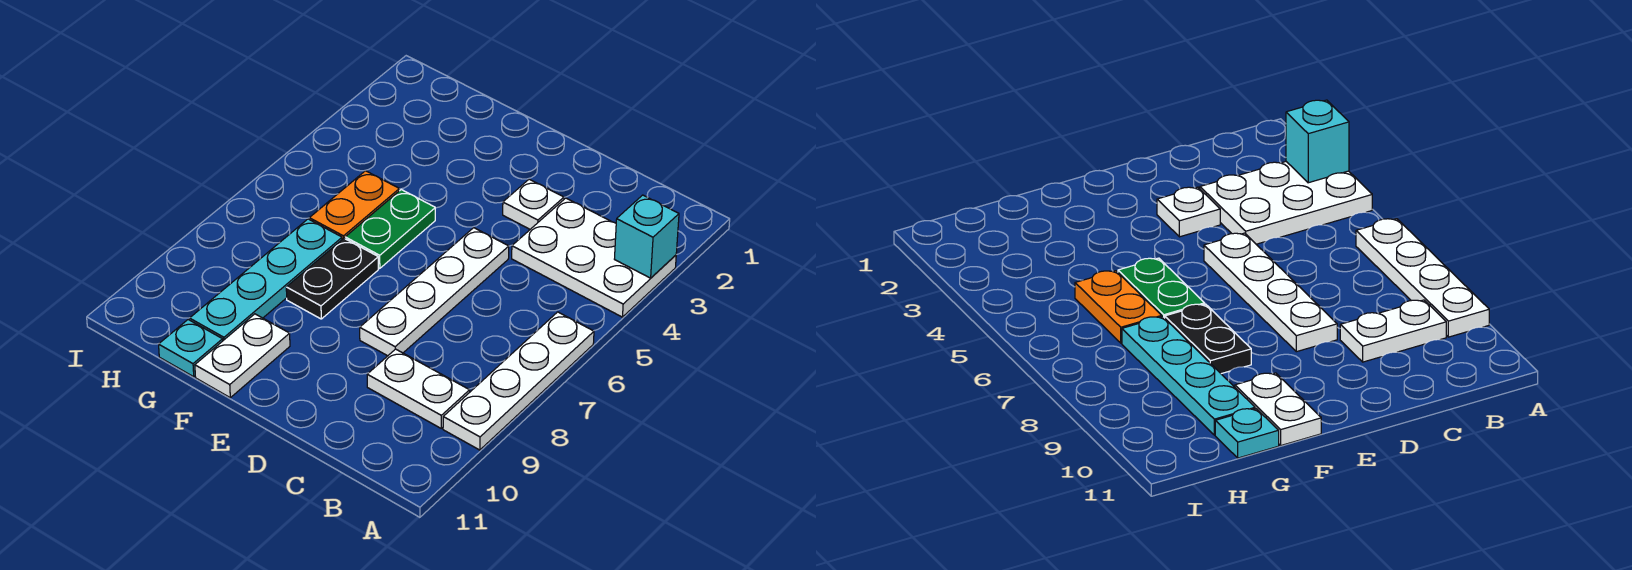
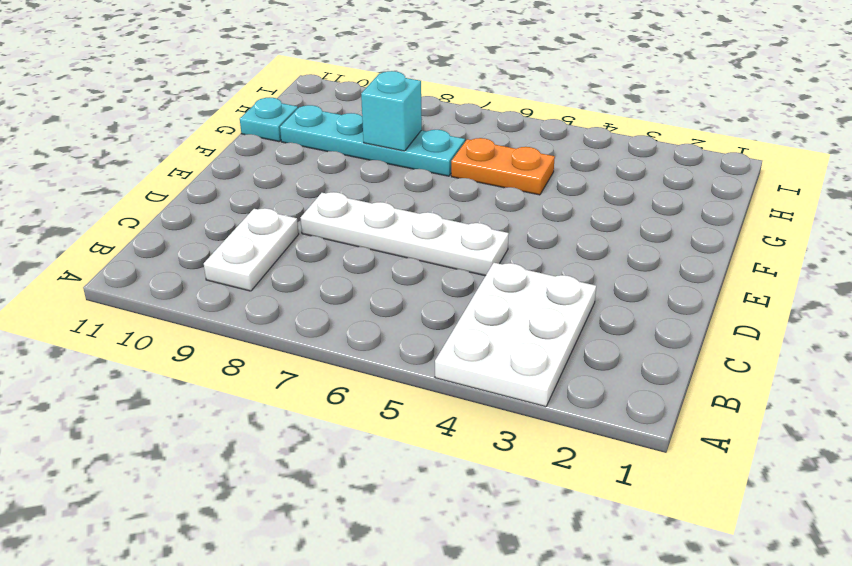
cyan brick G8 level 2 -> cyan brick A3 level 2
none -> white plate A6:A9 level 1
none -> white plate D3 level 1
none -> green plate F5:F6 level 1

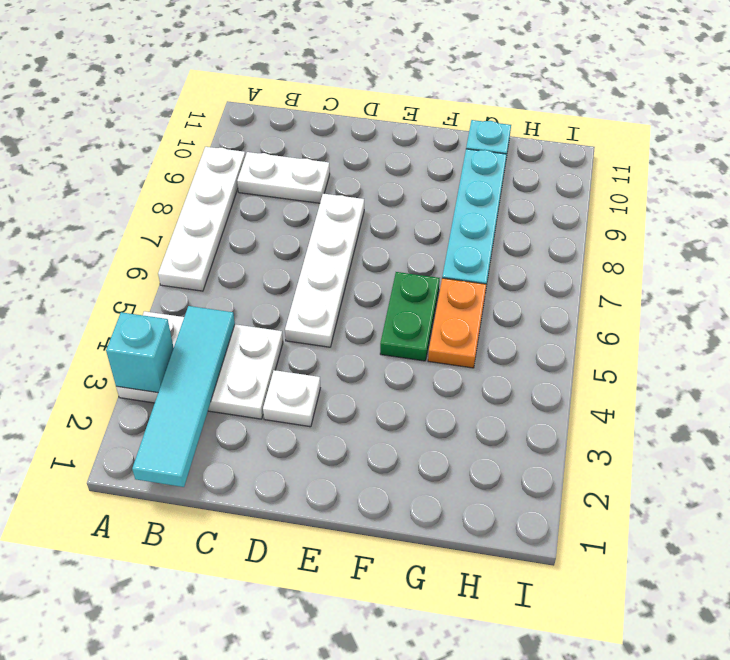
cyan tile B1:B4 level 2 -> none
none -> black plate F7:F8 level 1
none -> white plate F10:F11 level 1

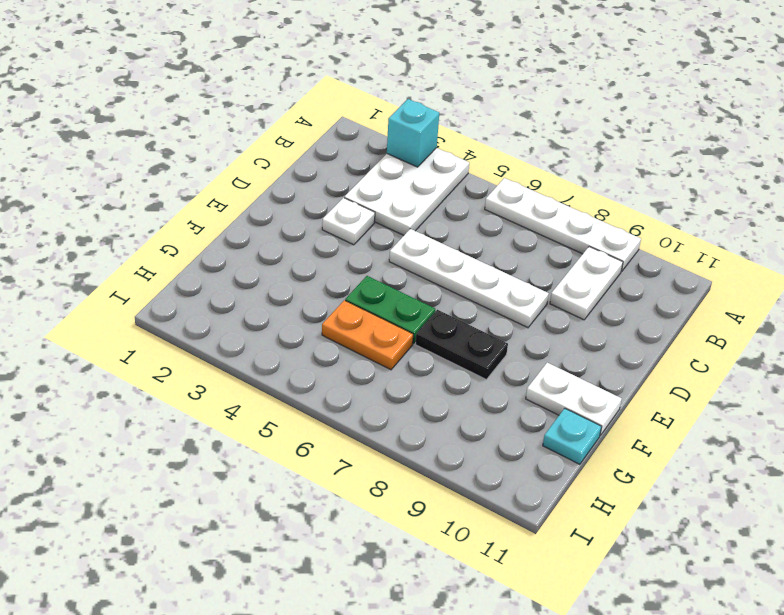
none -> cyan plate G7:G10 level 1

